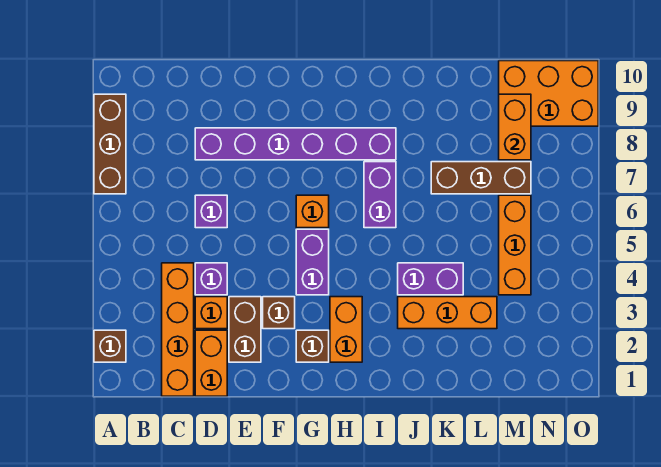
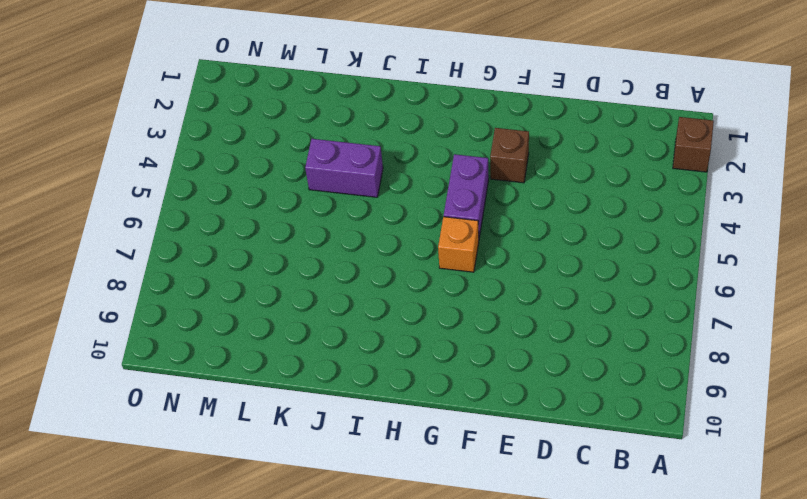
none -> brown brick A7:A9 level 1
none -> orange brick C1:C4 level 1
none -> orange brick D1:D2 level 1

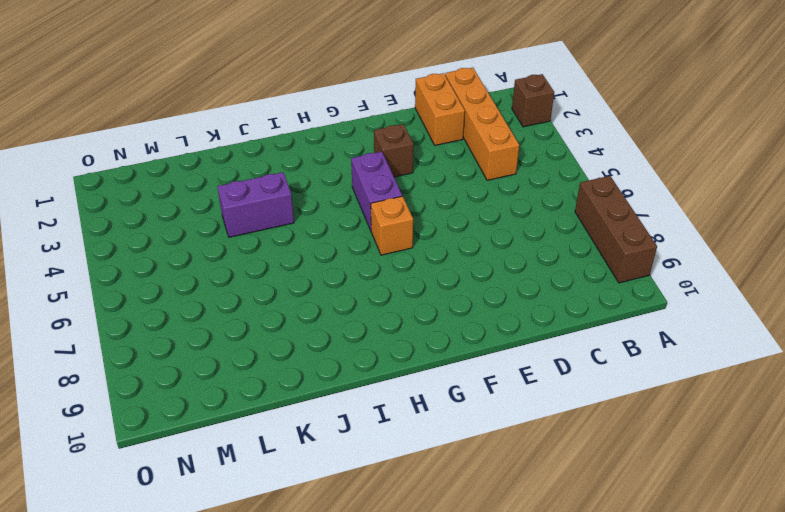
none -> orange brick D3 level 1
none -> purple brick D4 level 1
none -> purple brick D6 level 1

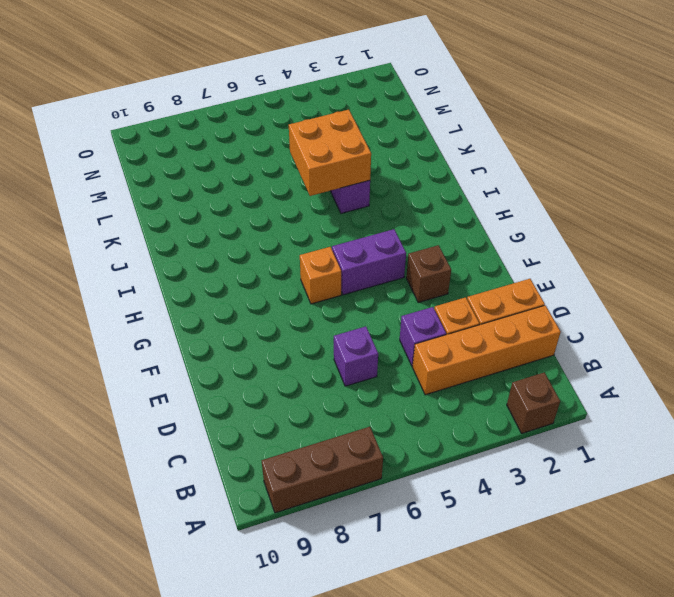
orange brick J4:K5 level 2 -> none
none -> purple brick D8:I8 level 1
none -> brown brick E2:E3 level 1
none -> brown brick G2 level 1

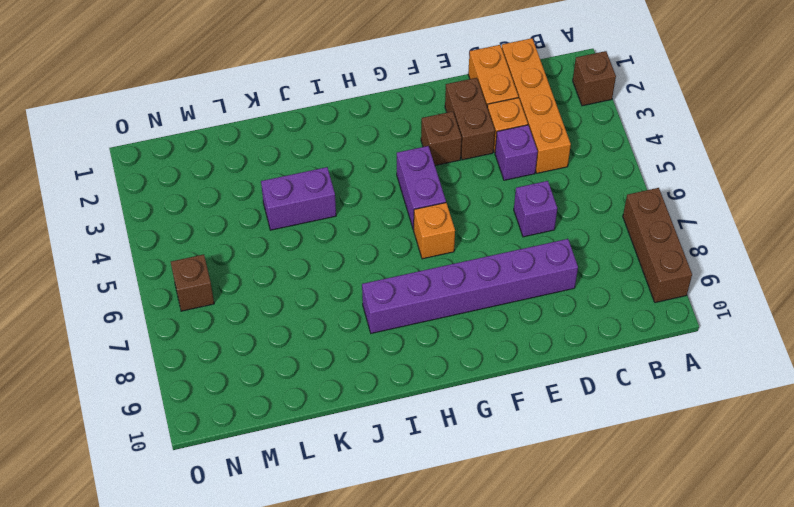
brown brick N6 level 1 -> brown brick G2 level 1
none -> orange brick H2:H3 level 1
none -> purple brick I6:I7 level 1
none -> orange brick J3:L3 level 1

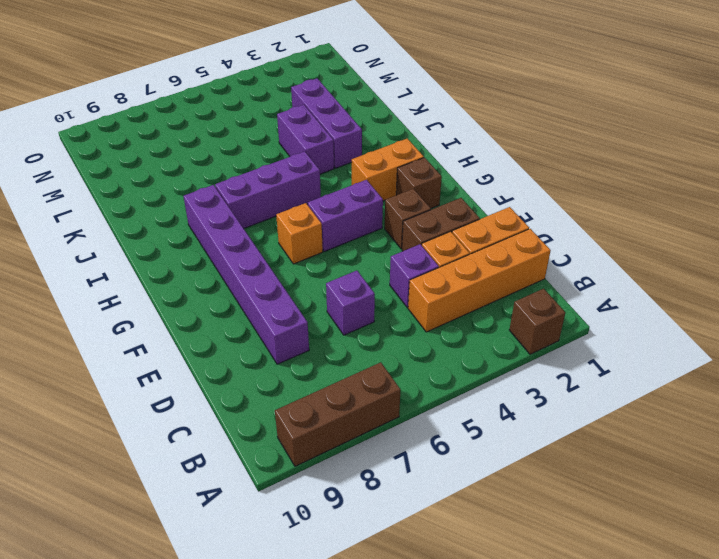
purple brick I5:I7 level 1 -> purple brick I6:I7 level 1
purple brick J3:L3 level 1 -> orange brick J3:L3 level 1
none -> brown brick K7:M7 level 1
none -> orange brick M4:M6 level 1
none -> orange brick M9:O10 level 1

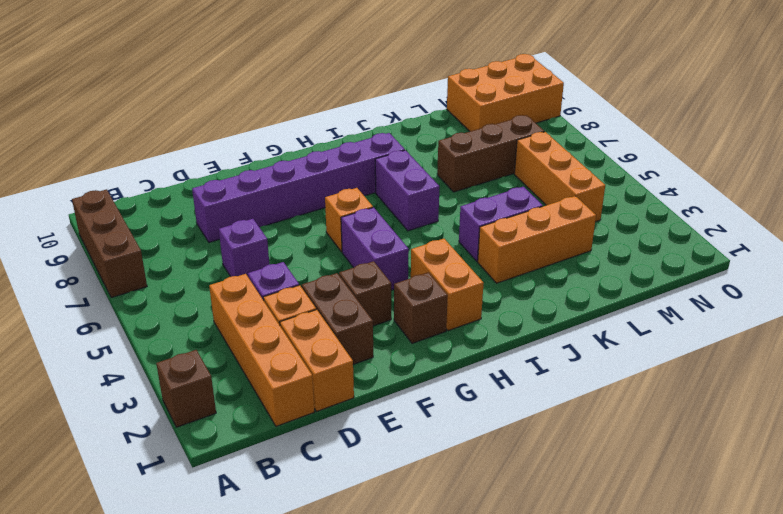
none -> orange brick M8:M9 level 2

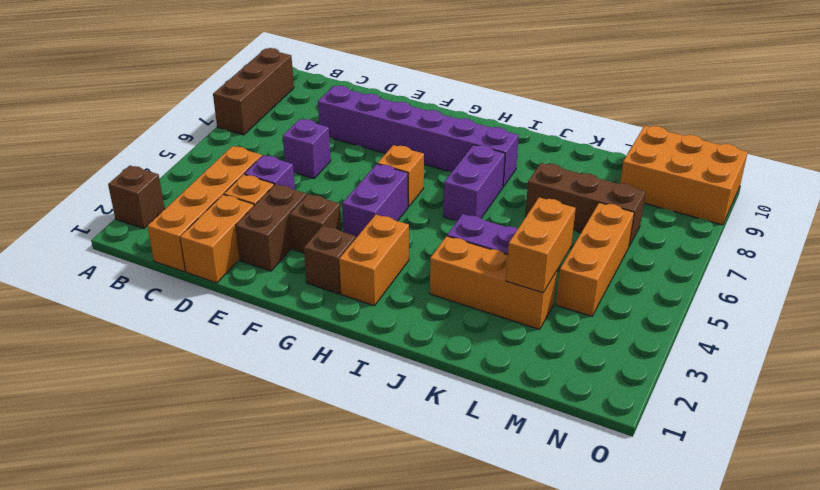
orange brick L3:L4 level 2 -> orange brick M8:M9 level 2

